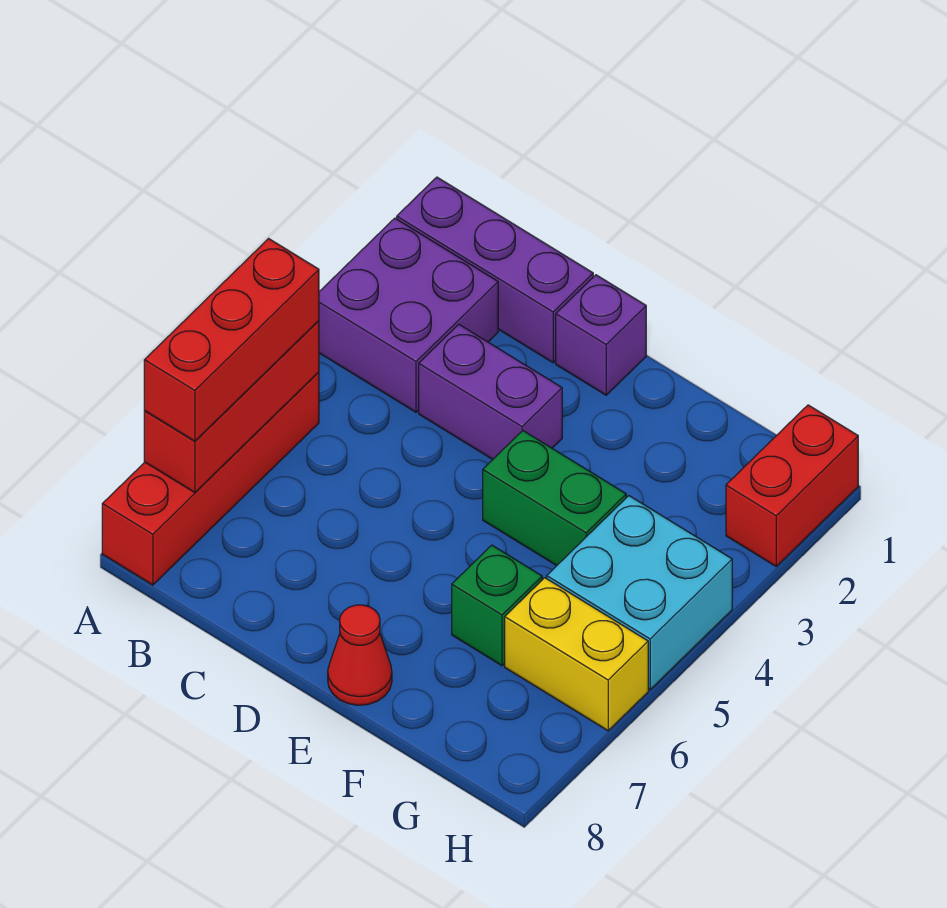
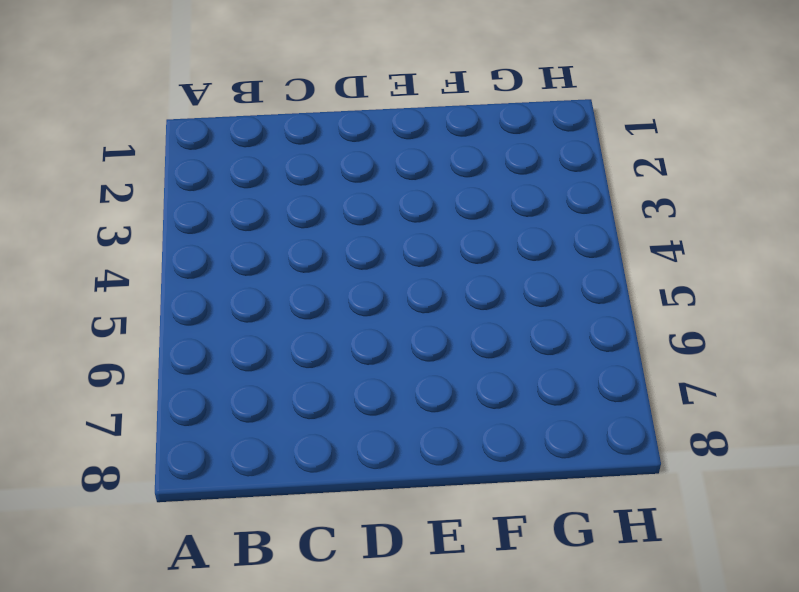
none -> purple brick A1:C1 level 1
none -> purple brick A2:B3 level 1
none -> red brick A5:A8 level 1

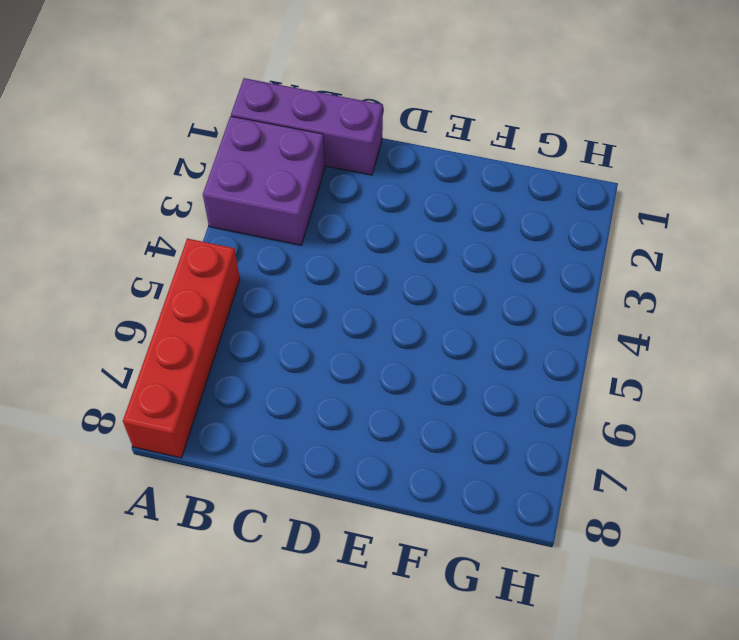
none -> purple brick C3:D3 level 1
none -> purple brick D1 level 1
none -> green brick E4:F4 level 1

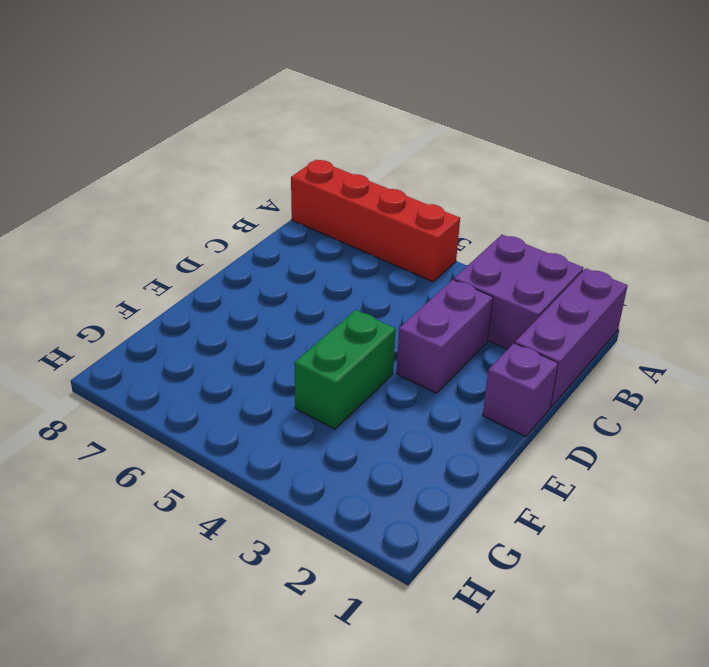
none -> red cone E8 level 1
none -> green brick F6 level 1
none -> cyan brick G4:H5 level 1

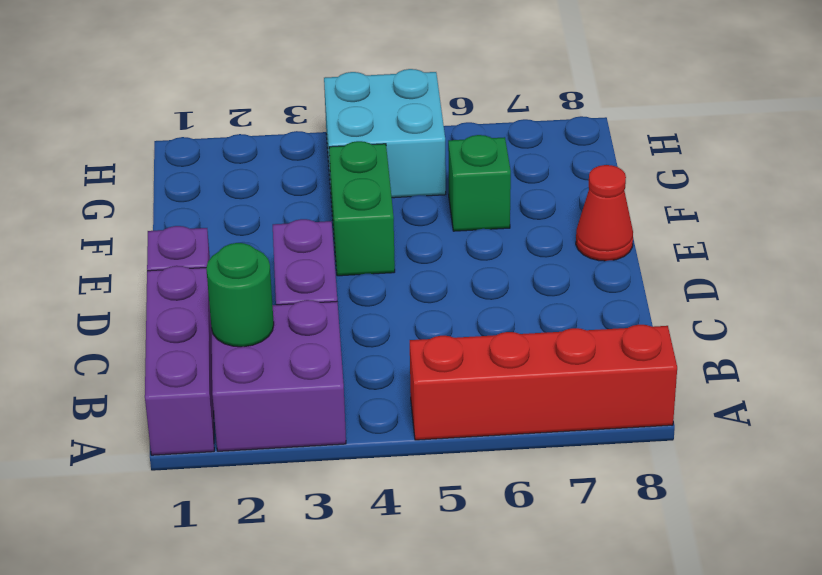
green round brick B2 level 2 -> none
none -> yellow brick G6:H6 level 1
none -> red brick H1:H2 level 1
none -> red brick A5:A7 level 2

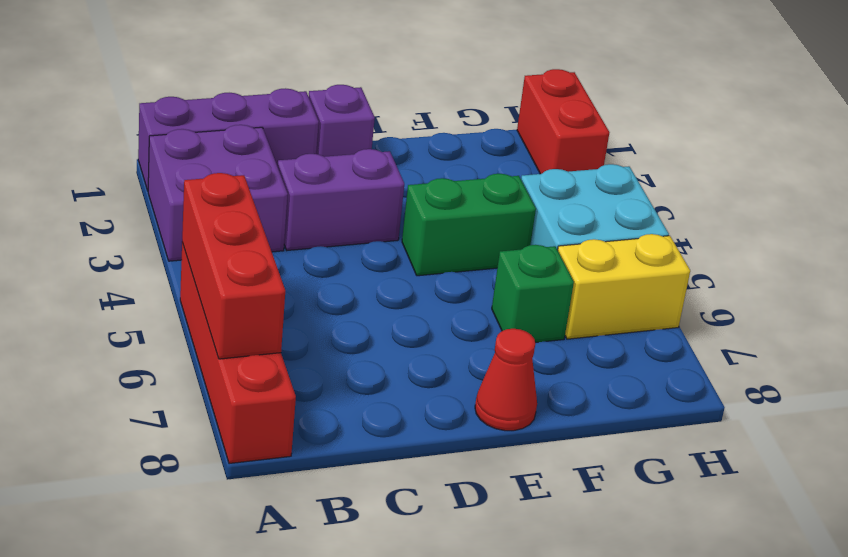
none -> red brick A5:A7 level 3

